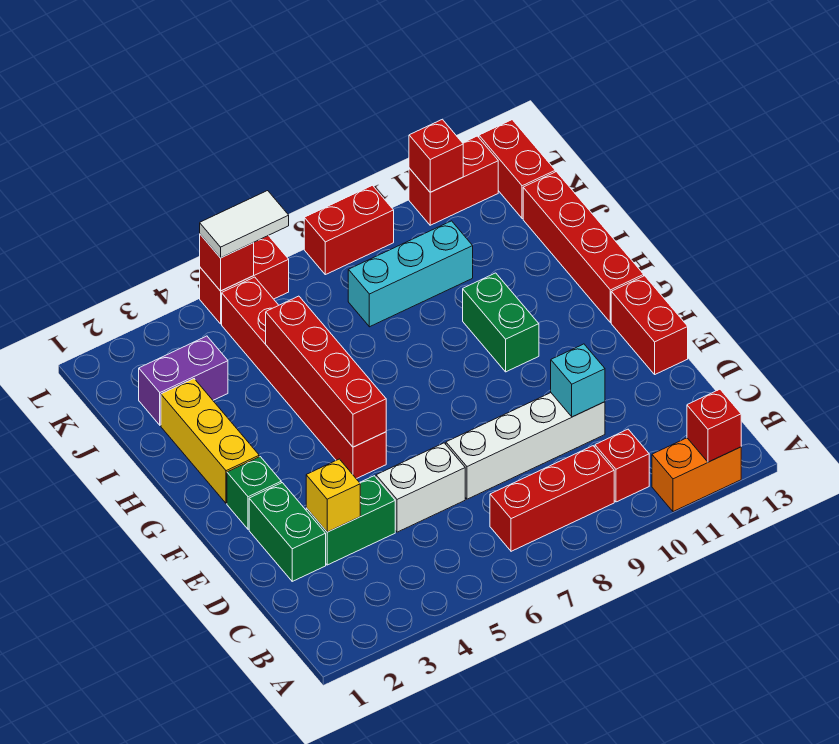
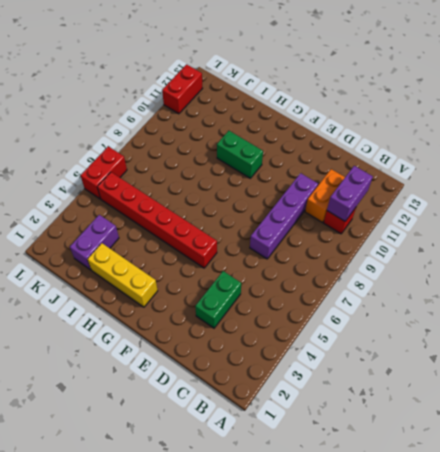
purple brick B10:B11 level 2 -> none
orange brick C10:C11 level 1 -> orange brick A11:A12 level 1
purple brick D7:D10 level 1 -> white brick D7:D10 level 1
none -> red brick B7:B9 level 1
none -> green brick D2:E2 level 1
none -> white brick D5:D6 level 1

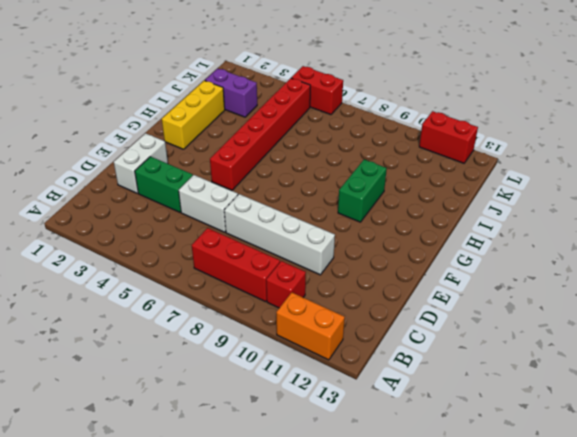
white brick D2:E2 level 1 -> green brick D2:E2 level 1
none -> red brick E13:F13 level 1
none -> green brick F2 level 1
none -> red brick G13:J13 level 1

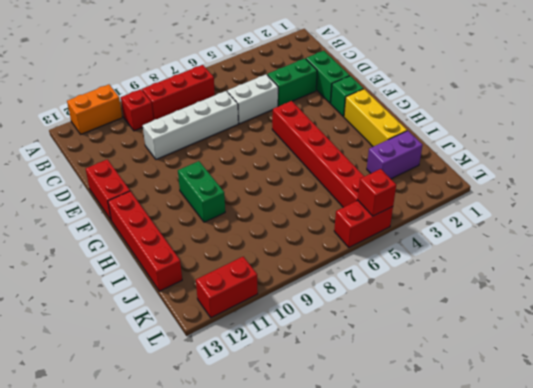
none -> cyan brick J8:J10 level 1
none -> red brick K13:L13 level 1
none -> red brick L8:L9 level 1

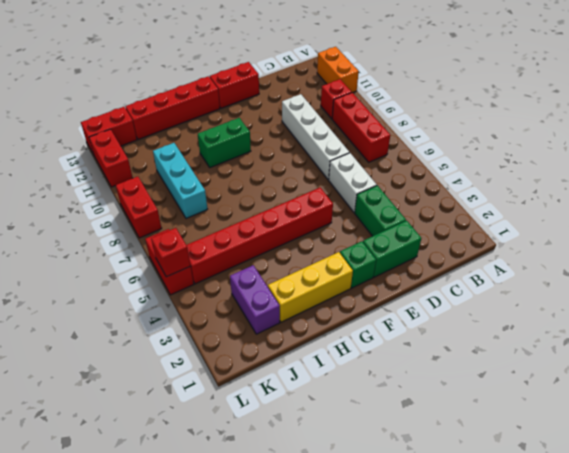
none -> red brick A12 level 2
none -> yellow brick D3 level 2
none -> cyan brick D10 level 2

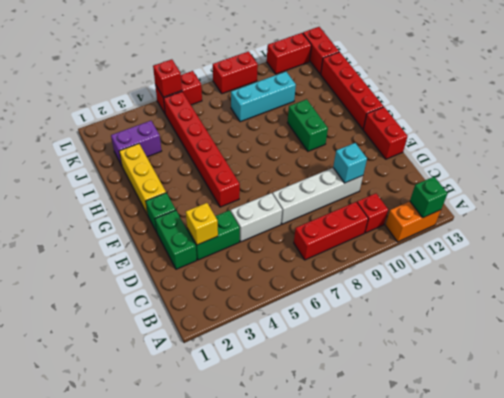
green brick A12 level 2 -> red brick A12 level 2
none -> red brick F5:I5 level 2
none -> red brick L11 level 2
none -> white tile L5:L6 level 3

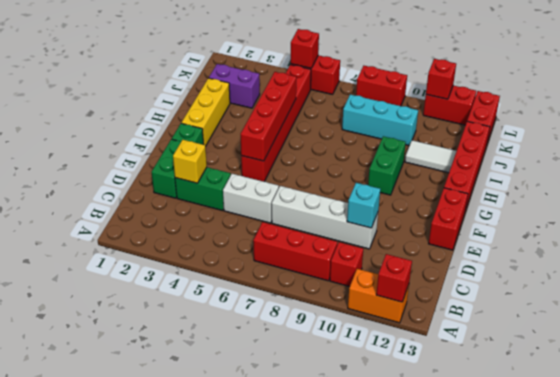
white tile I11:I12 level 1 -> white tile L5:L6 level 3

